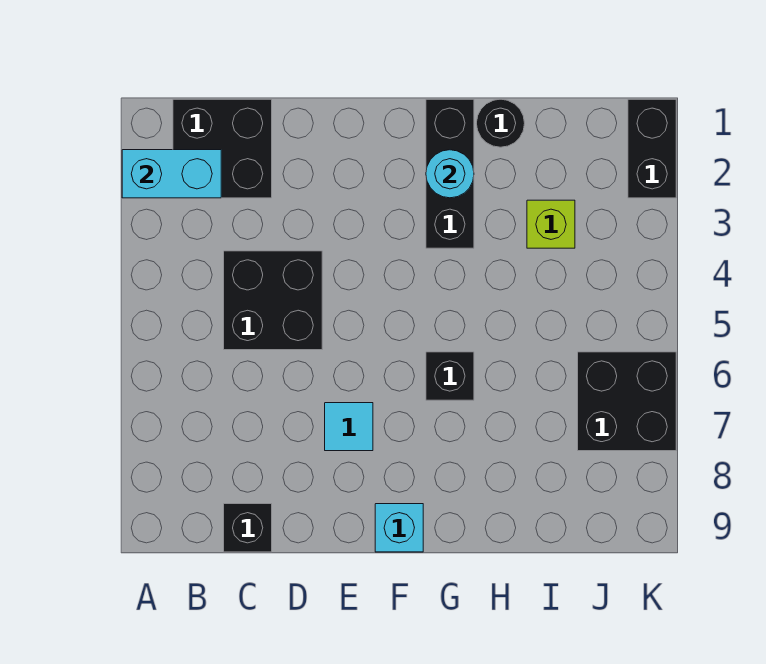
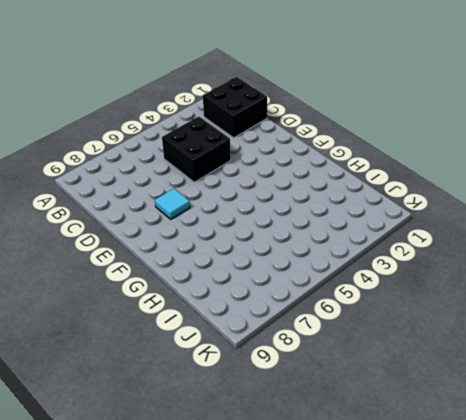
none -> black brick C9 level 1
none -> cyan brick F9 level 1
none -> black brick G1:G3 level 1

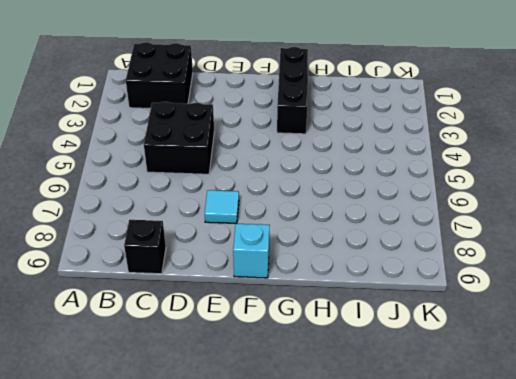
none -> black brick G6 level 1
none -> black round brick H1 level 1
none -> lime brick I3 level 1

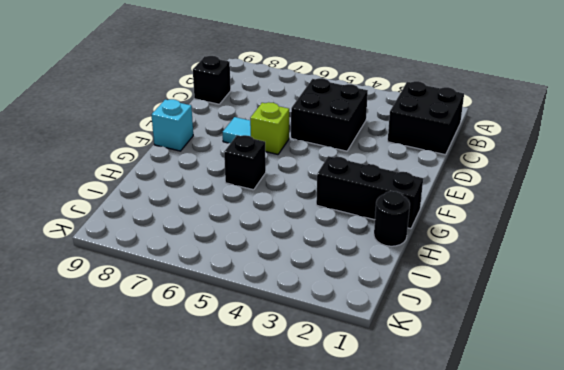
lime brick E6 level 1 -> lime brick I3 level 1
none -> black brick J6:K7 level 1
none -> black brick K1:K2 level 1
none -> cyan brick A2:B2 level 2

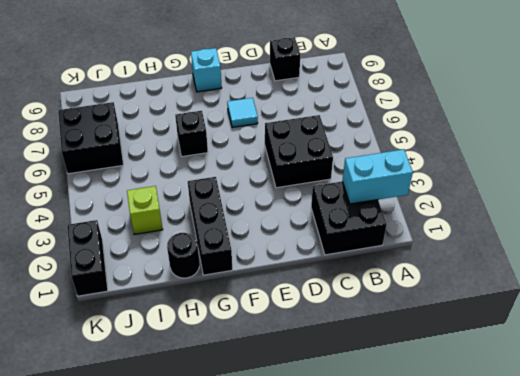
none -> cyan round brick G2 level 2

